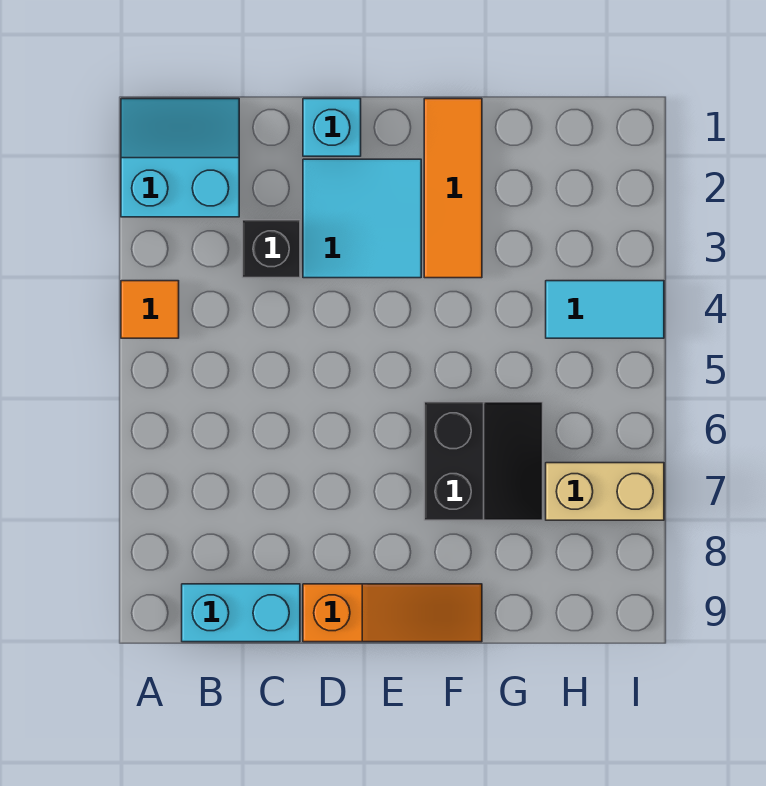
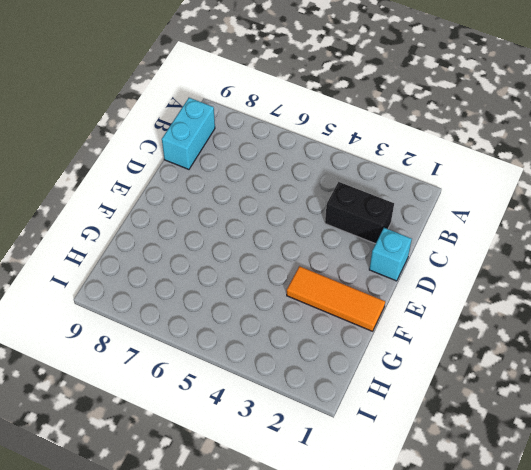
black brick C2:C3 level 1 -> black brick C3 level 1
none -> cyan slope A1:B2 level 1 top 2
none -> orange tile A4 level 1

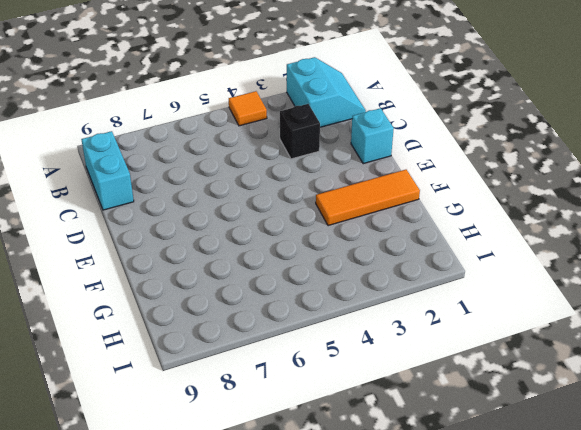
none -> cyan tile D2:E3 level 1
none -> orange slope D9:F9 level 1 top D

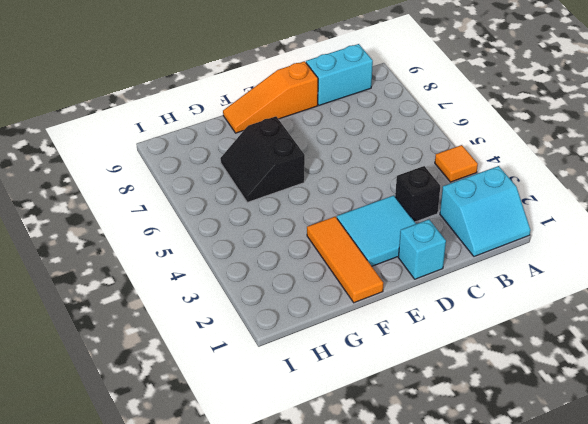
none -> cyan tile H4:I4 level 1
none -> tan brick H7:I7 level 1

